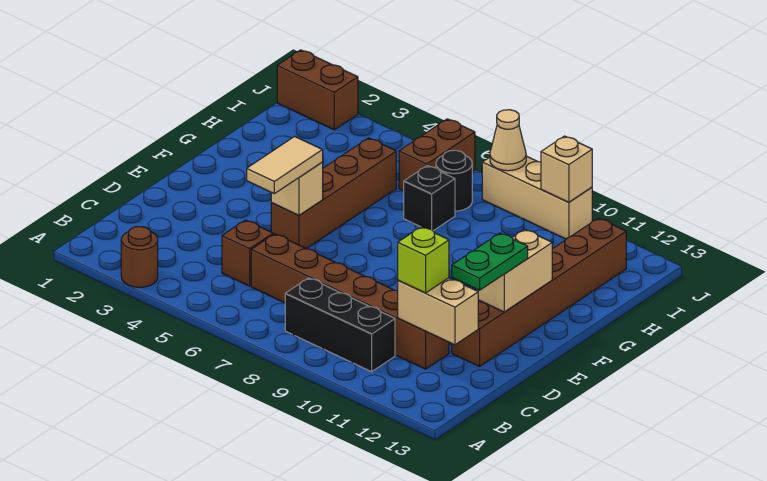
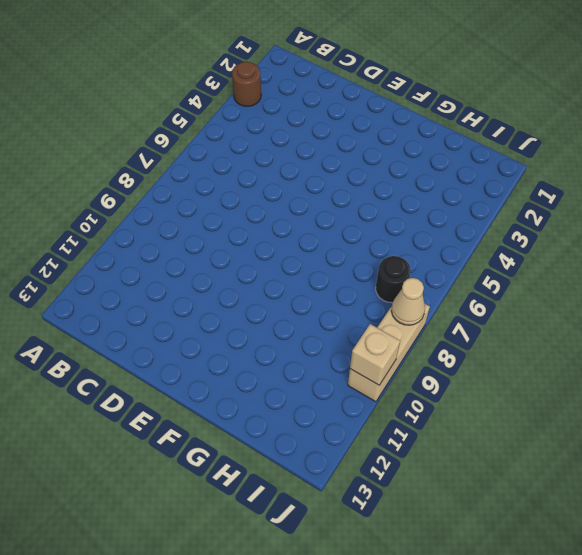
none -> black brick B8:B10 level 1
none -> brown brick C5 level 1
none -> brown brick C6:C11 level 1

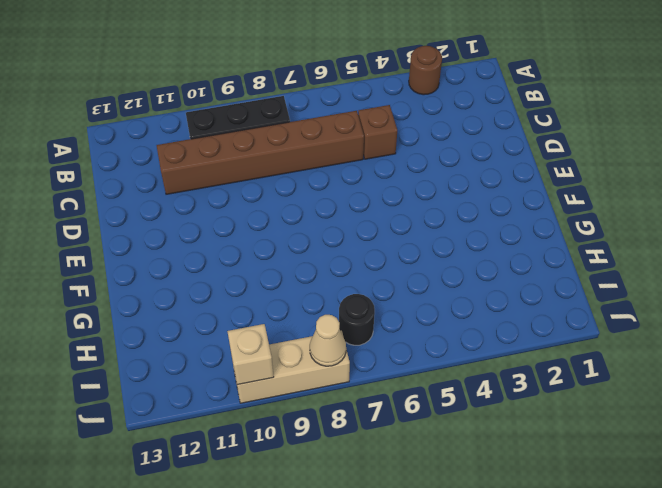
none -> brown brick D12:I12 level 1
none -> brown brick E5:H5 level 1
none -> black brick H7 level 1

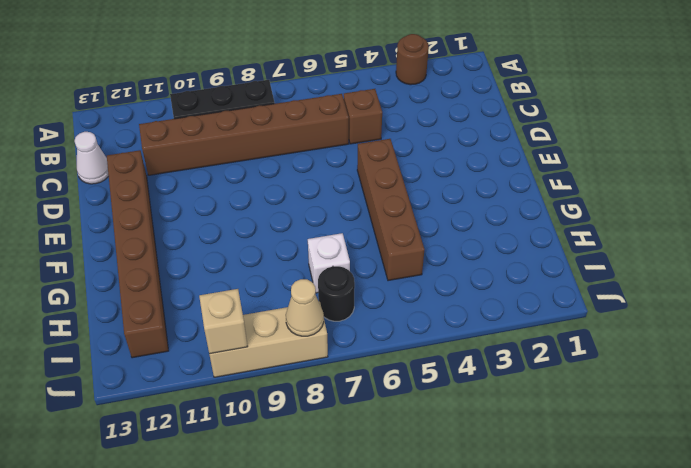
white cone C13 level 1 -> none
white brick H7 level 1 -> black brick H7 level 1
none -> brown brick I6:J6 level 1
none -> brown brick J1:J2 level 1
none -> tan brick C11:C12 level 2

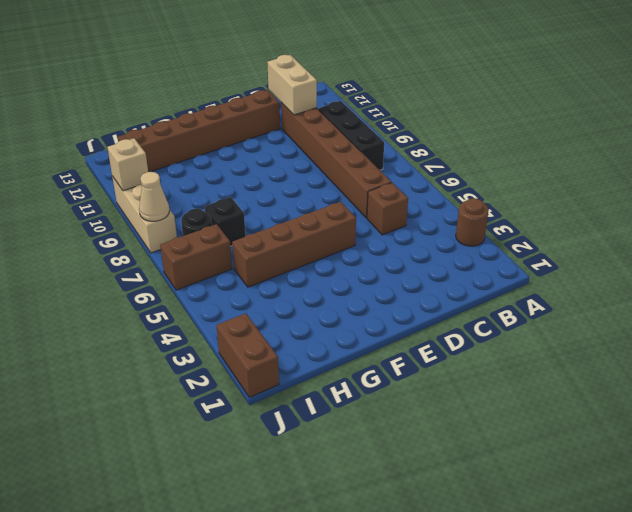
none -> tan brick E5 level 2
none -> tan brick E12:F12 level 2
none -> lime brick C11 level 3

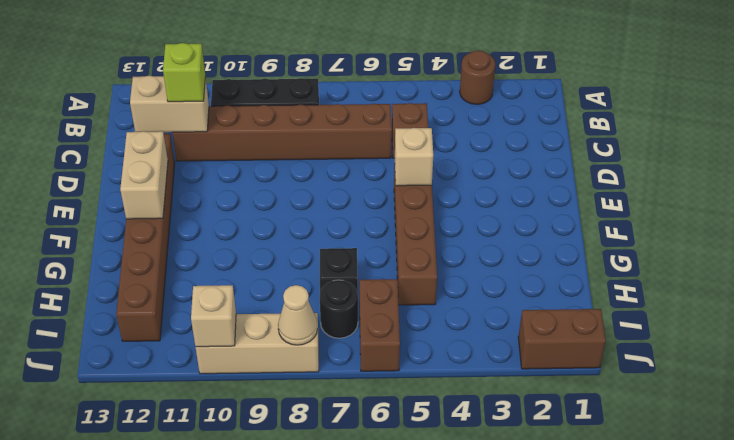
none -> tan tile D5:E5 level 3
none -> green plate D12:E12 level 3

